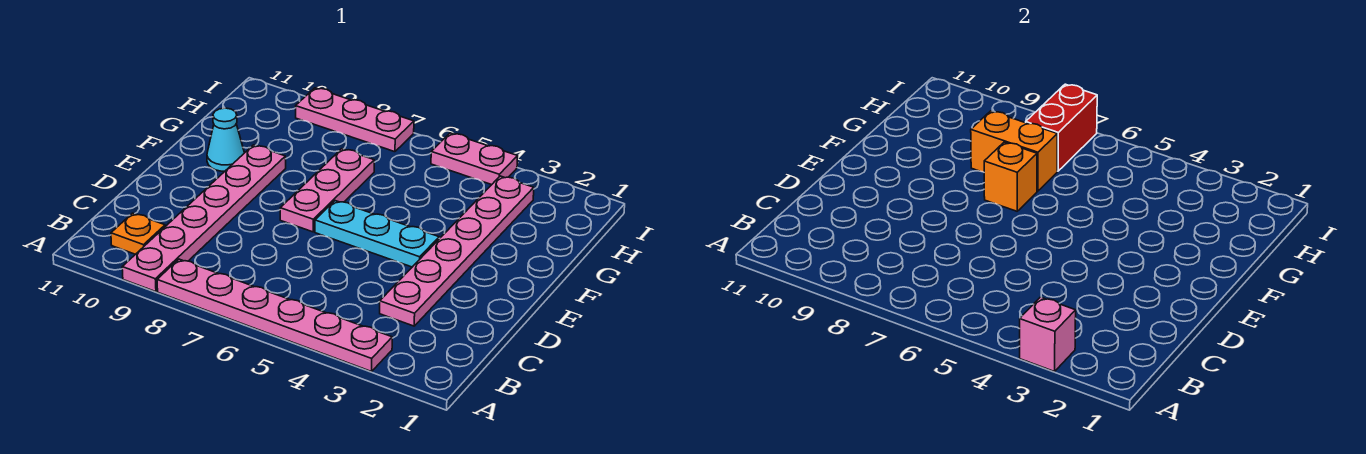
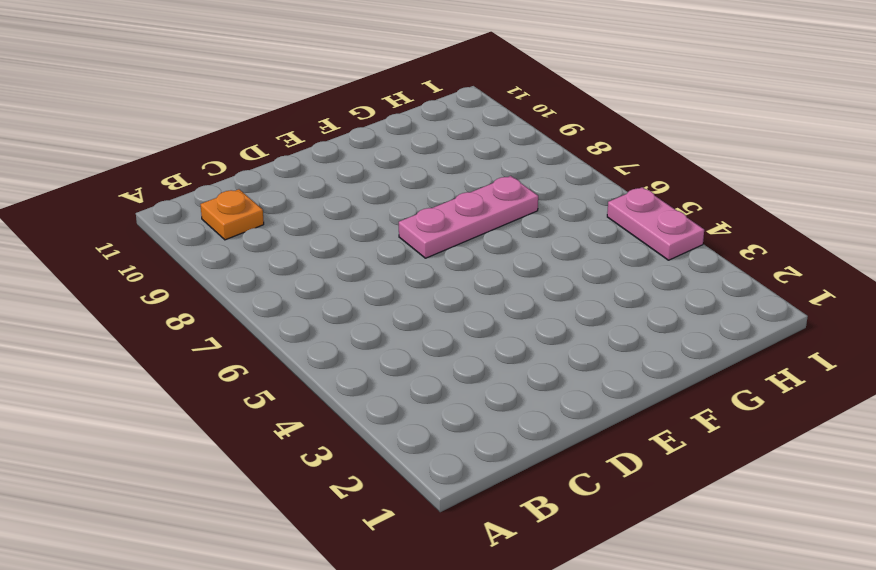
none -> pink plate A3:A8 level 1
none -> pink plate A9:F9 level 1
none -> pink plate C3:H3 level 1

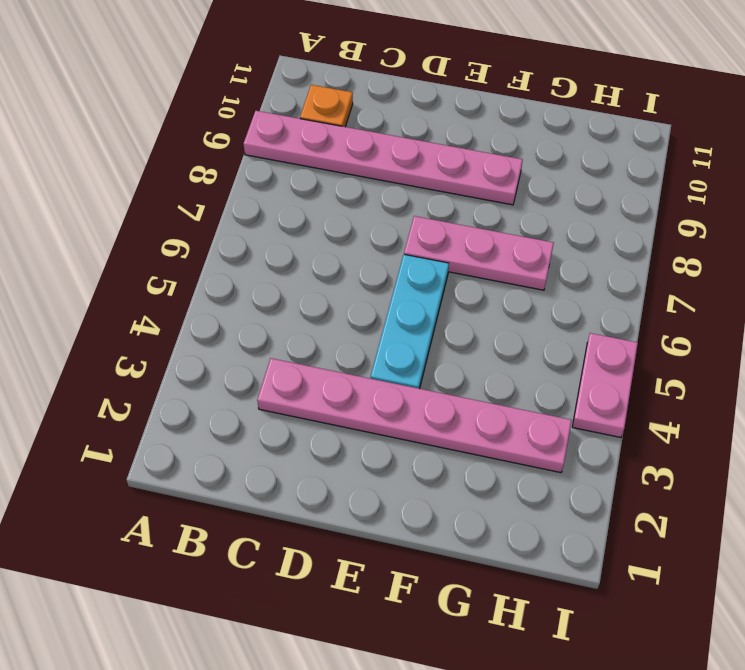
none -> pink plate A3:A8 level 1
none -> cyan cone F10 level 1
none -> pink plate I7:I9 level 1

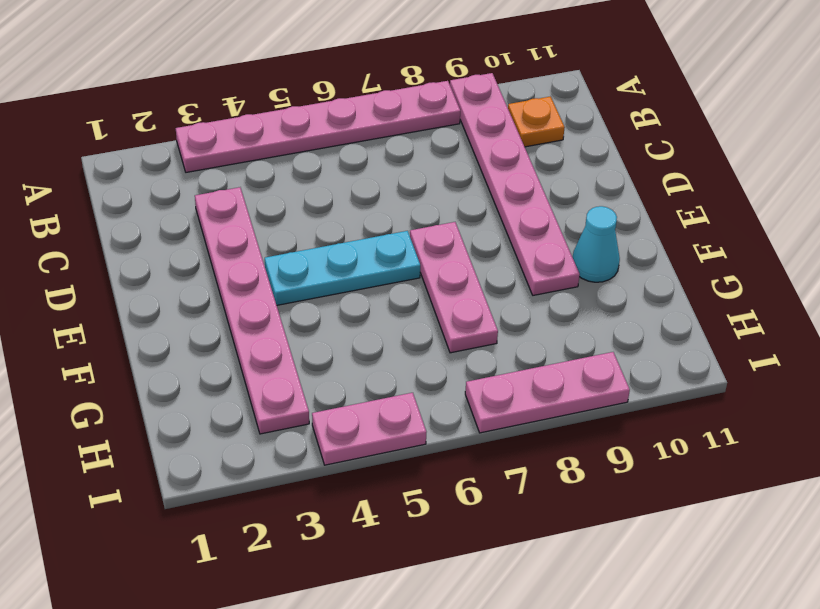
none -> pink brick A3 level 2
none -> orange brick F7 level 2
none -> orange brick G7:G8 level 2

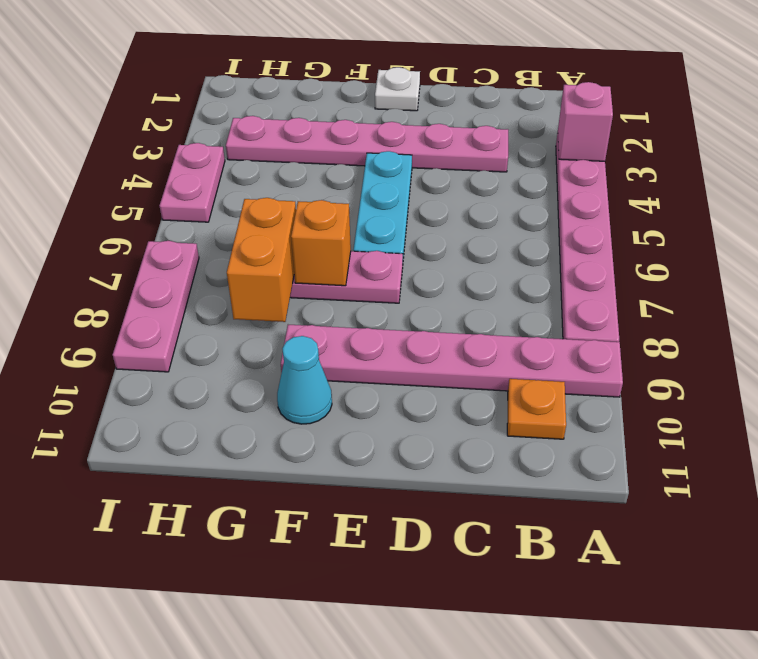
white plate E1 level 1 -> none
none -> red brick H7:I7 level 2

